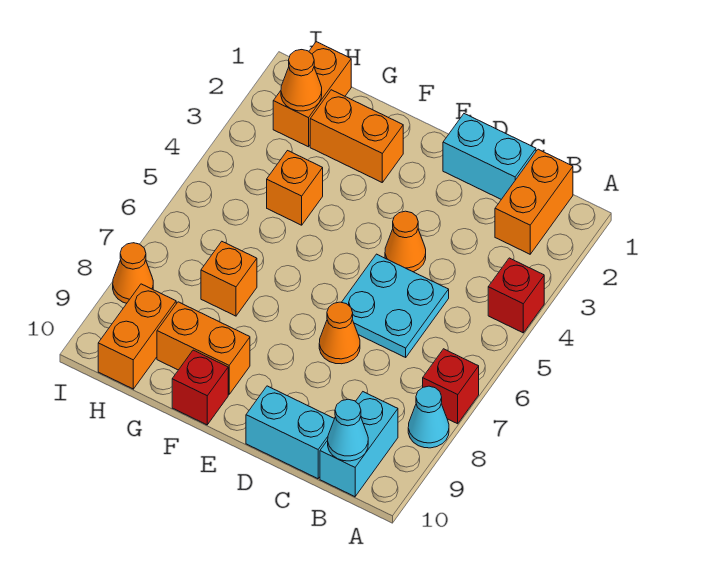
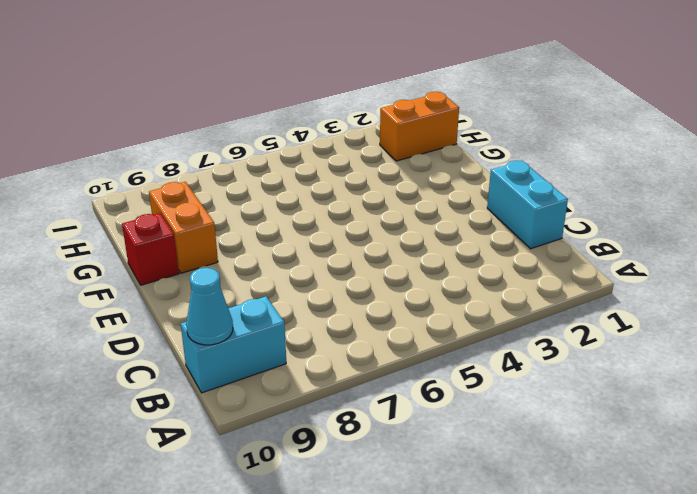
none -> red brick A4 level 1
none -> red brick A7 level 1
none -> cyan cone A8 level 1

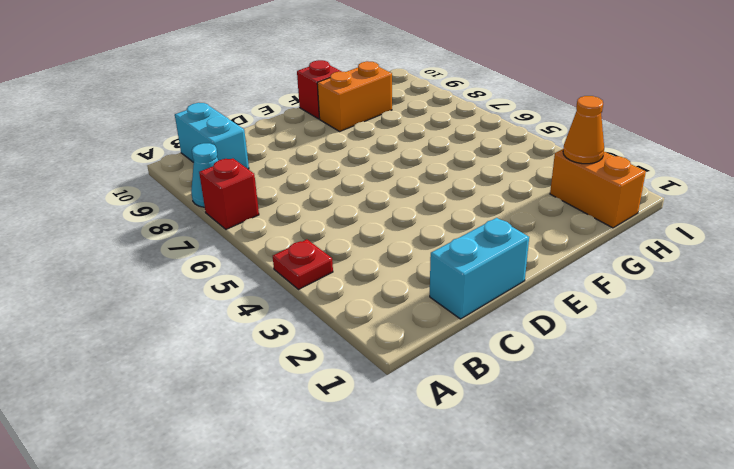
red plate A4 level 1 -> red brick A4 level 1
none -> orange brick B1:B2 level 1
none -> cyan plate C5:D6 level 1
none -> cyan brick C10:D10 level 1

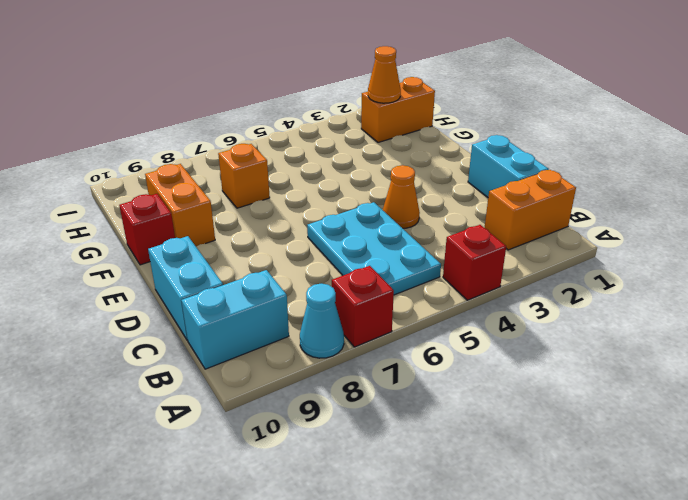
cyan plate B5:D6 level 1 -> cyan plate C5:D6 level 1
none -> orange cone D7 level 1
none -> orange brick F2:G2 level 1
none -> orange brick G4 level 1

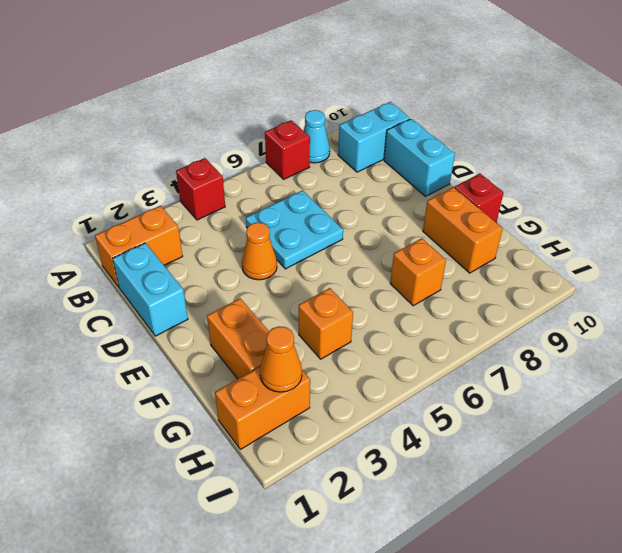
none -> orange cone D7 level 1
none -> orange brick H9:H10 level 1
none -> orange cone I8 level 1

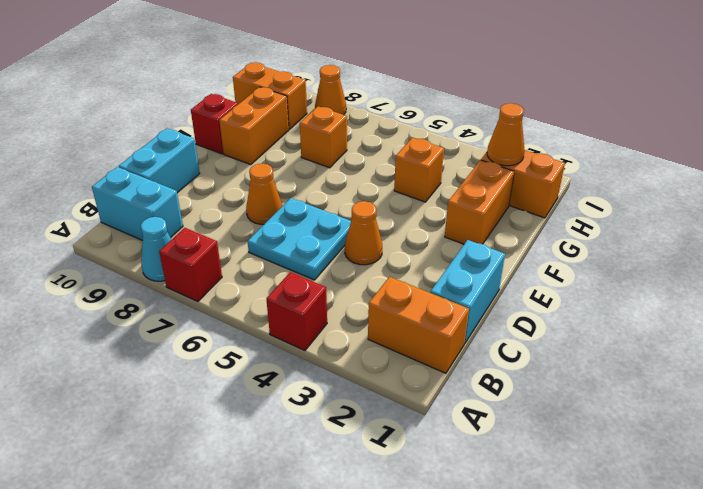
none -> cyan cone B10 level 2

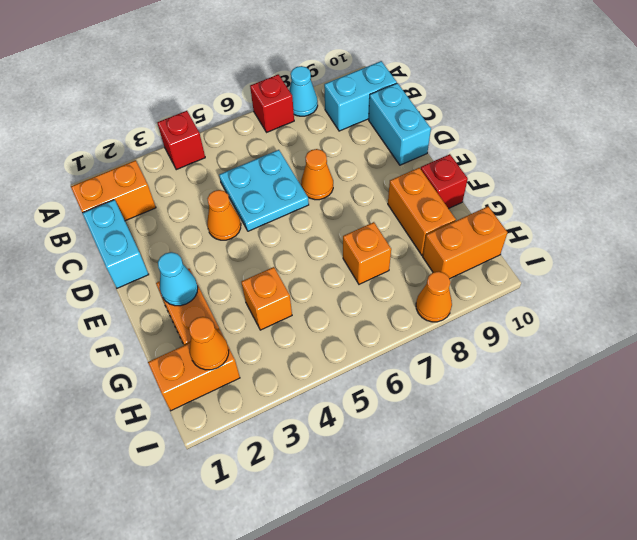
cyan cone F2 level 2 -> cyan cone B10 level 2

